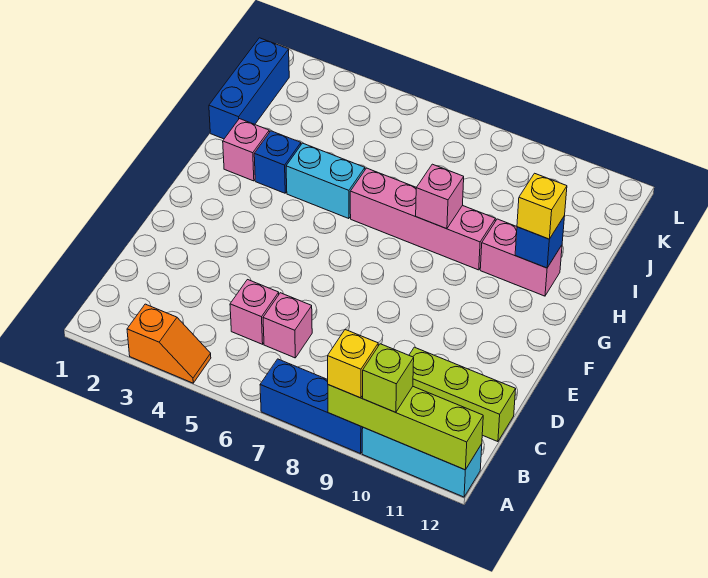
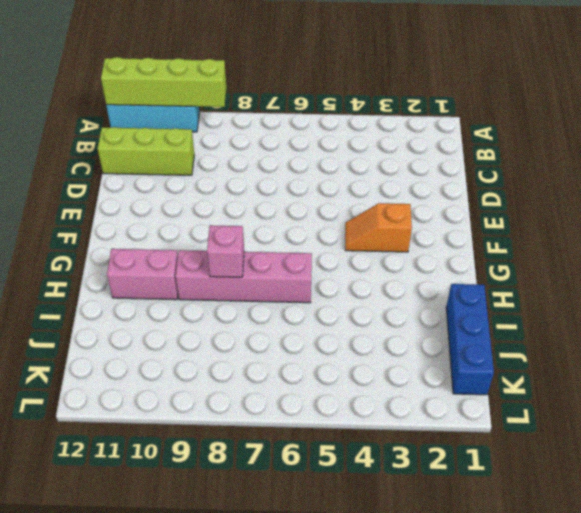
orange slope F3:F4 level 1 top 3 -> orange slope A3:A4 level 1 top 3
none -> blue brick A7:A9 level 1
none -> pink brick C5 level 1
none -> pink brick C6 level 1

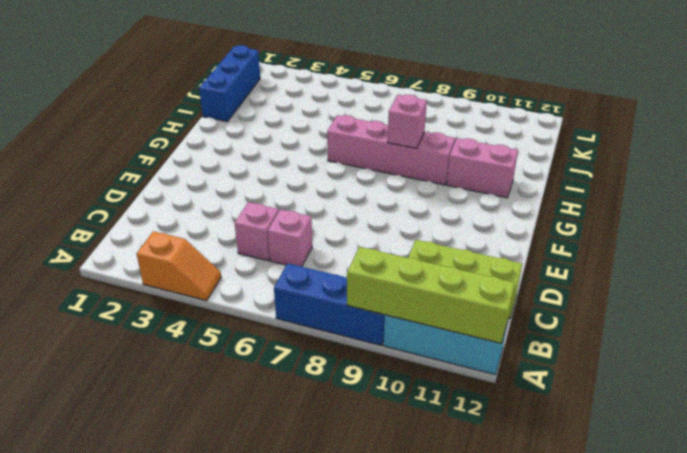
none -> pink brick H2 level 1
none -> blue brick H3 level 1
none -> cyan brick H4:H5 level 1

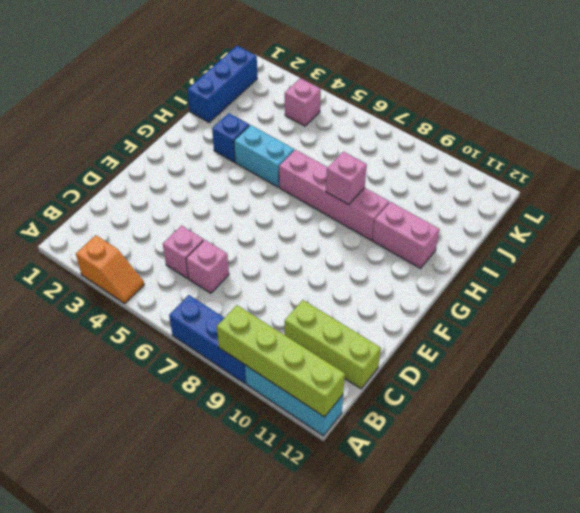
pink brick K4 level 1 -> pink brick H2 level 1
none -> blue brick H11 level 2
none -> yellow brick A9 level 3
none -> lime brick A10 level 3

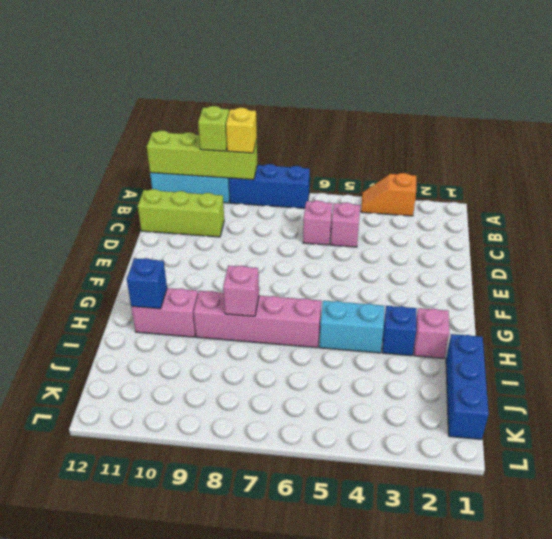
none -> yellow brick H11 level 3

